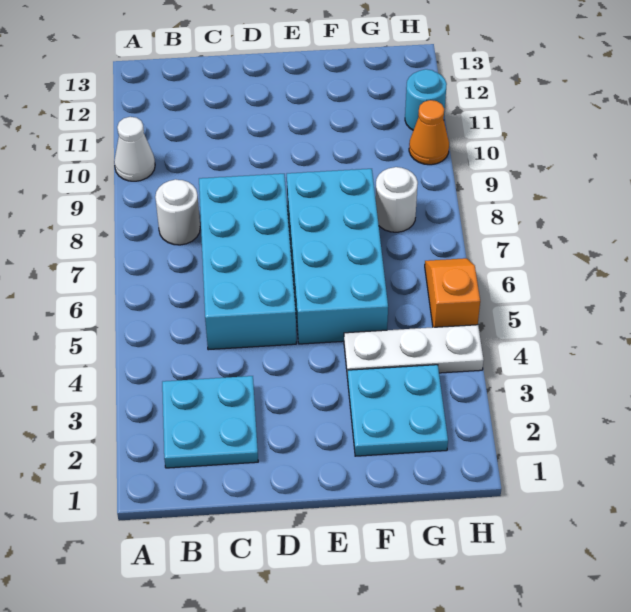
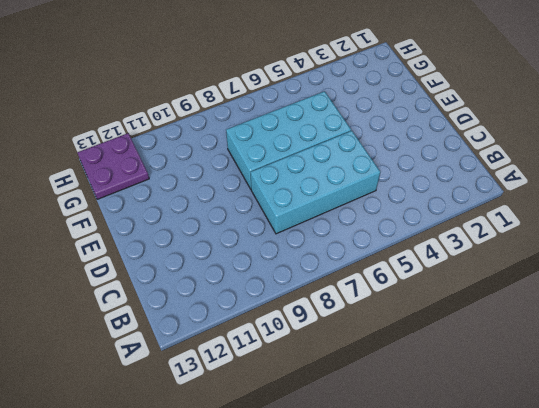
purple plate G12:H13 level 1 -> none
none -> white cone A10 level 1
none -> cyan plate B2:C3 level 1

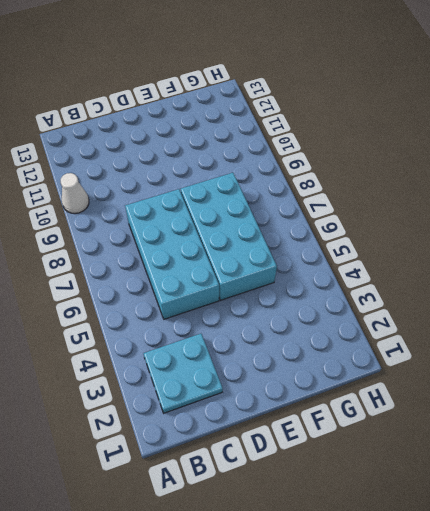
none -> white round brick B8 level 1
none -> cyan plate F2:G3 level 1

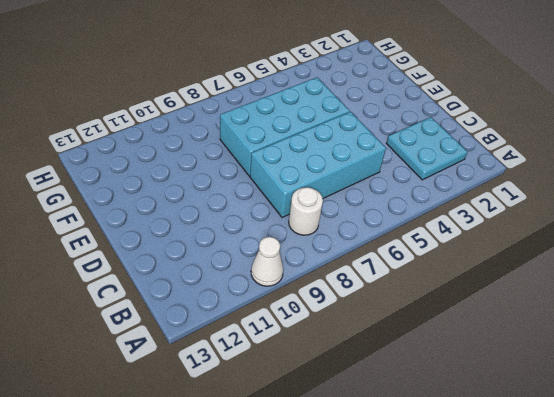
none -> cyan plate F2:G3 level 1
none -> white plate F4:H4 level 1

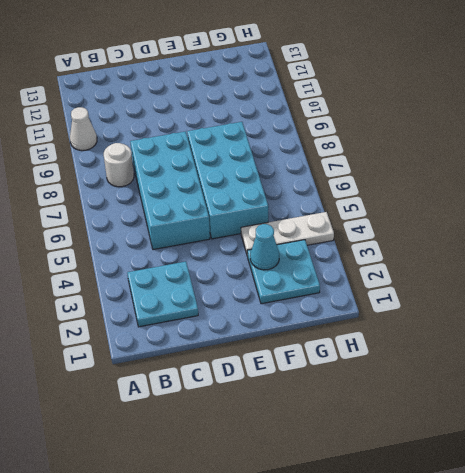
cyan cone F3 level 2 -> none
none -> white round brick G8 level 1
none -> orange slope H5:H6 level 1 top 5

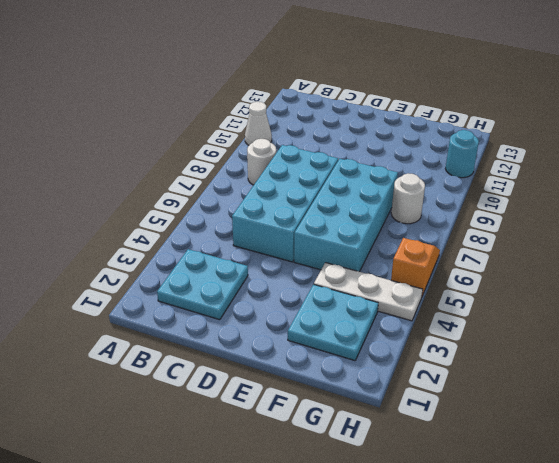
none -> orange cone H10 level 1

